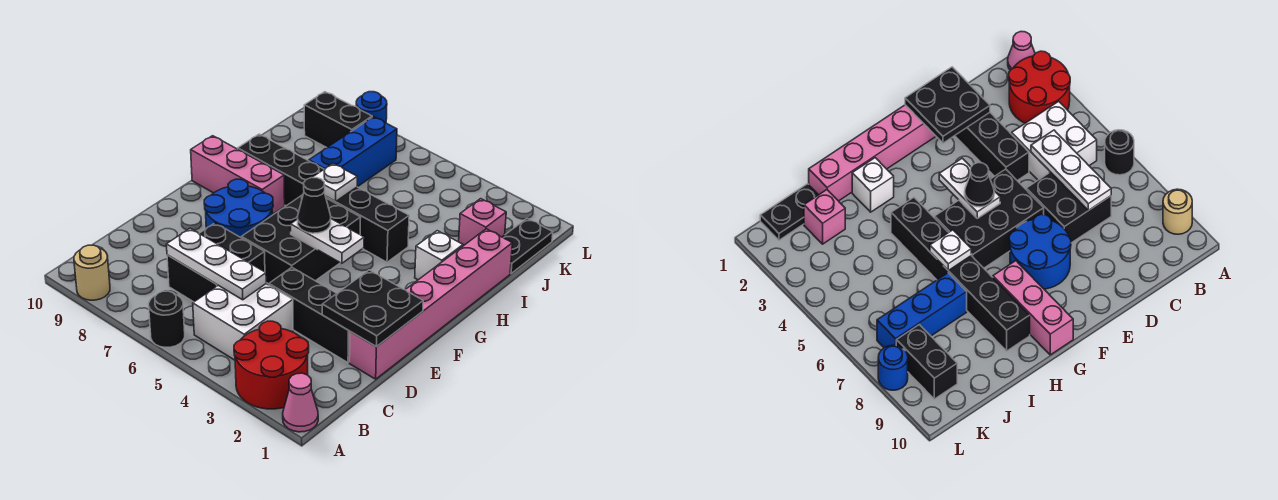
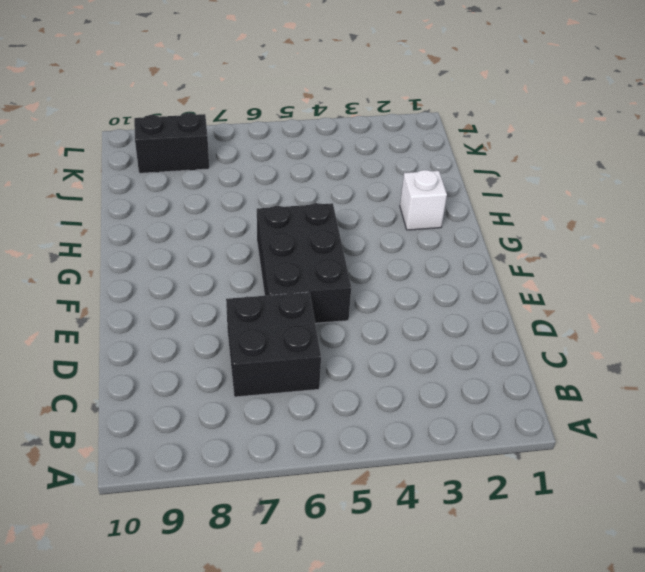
none -> pink cone A1 level 1
none -> red round brick A2:B3 level 1
none -> black round brick A6 level 1

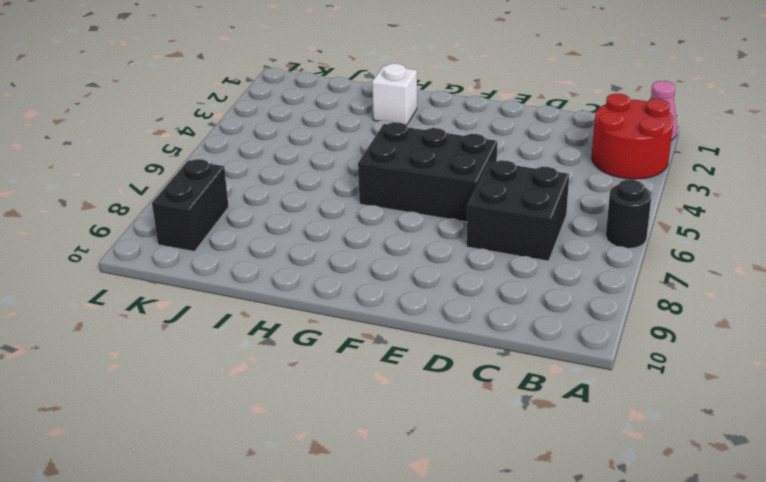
none -> tan round brick A9 level 1
none -> white brick B4:C5 level 1
none -> pink brick D1:I1 level 1

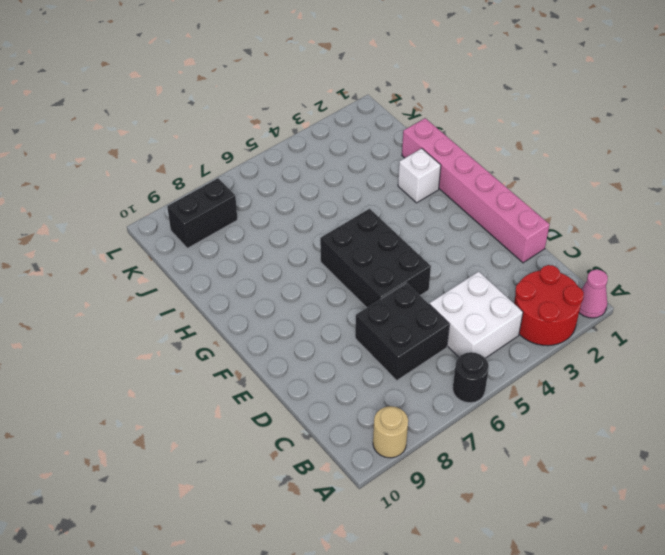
none -> black brick D2:D4 level 1
none -> blue round brick E7:F8 level 1
none -> pink brick G8:G10 level 1

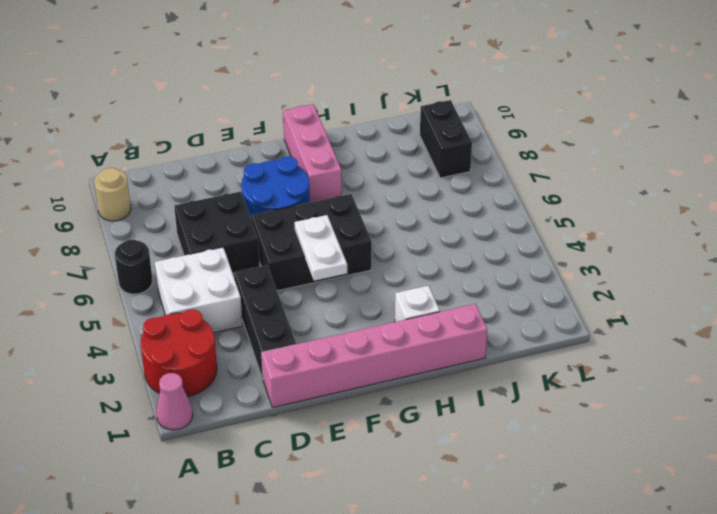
none -> black brick H4:H9 level 1
none -> blue brick I7:K7 level 1
none -> black plate J1:K1 level 1

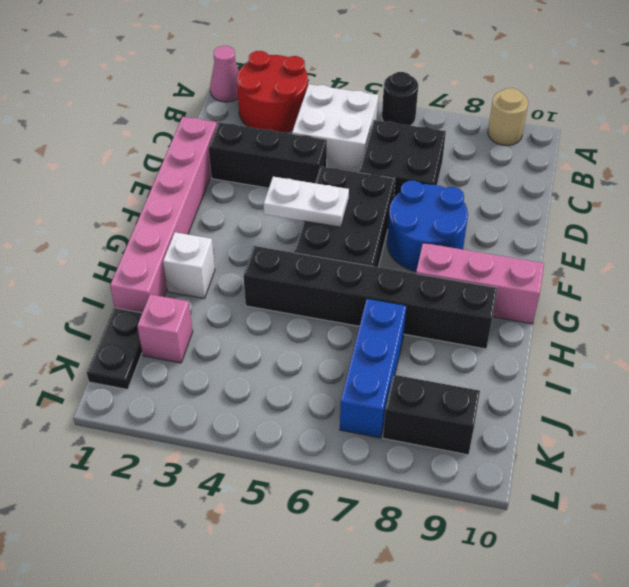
none -> blue round brick L8 level 1
none -> white plate C5:C7 level 2
none -> black plate D1:E2 level 2

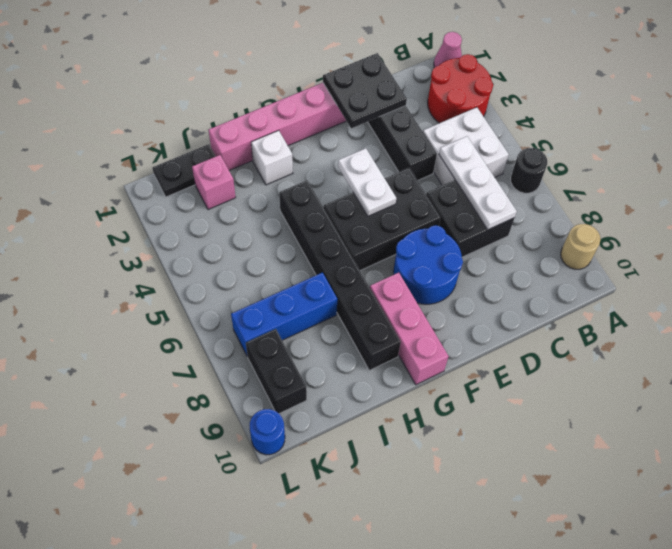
blue round brick L10 level 1 -> blue round brick L8 level 1
none -> white plate H6 level 2
none -> black cone F5 level 3

